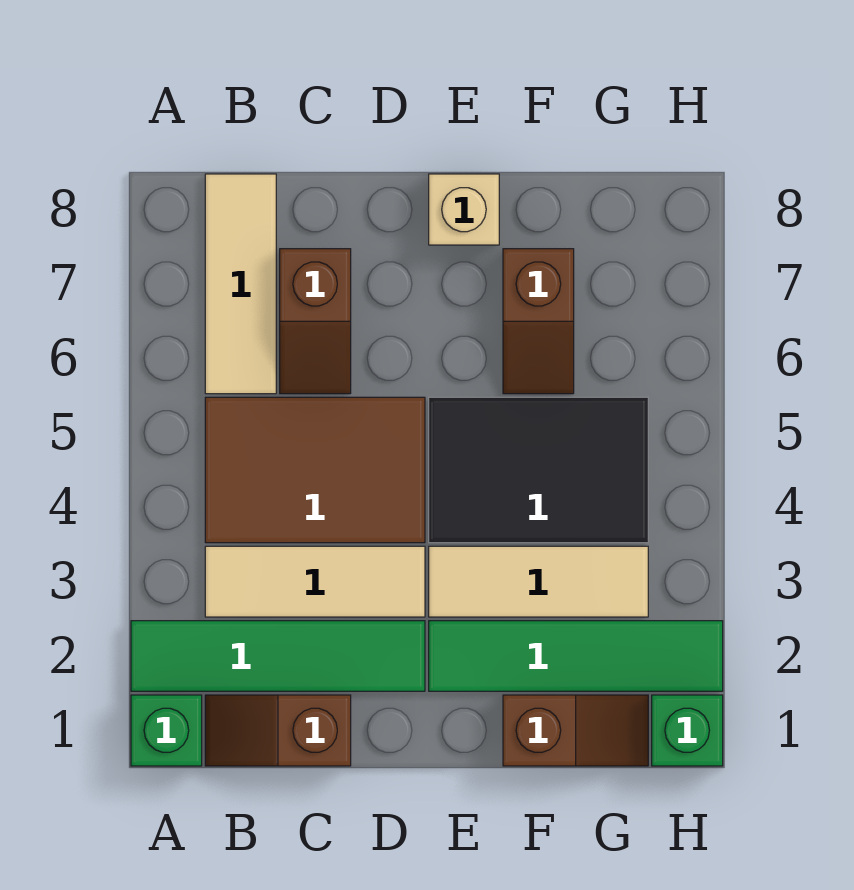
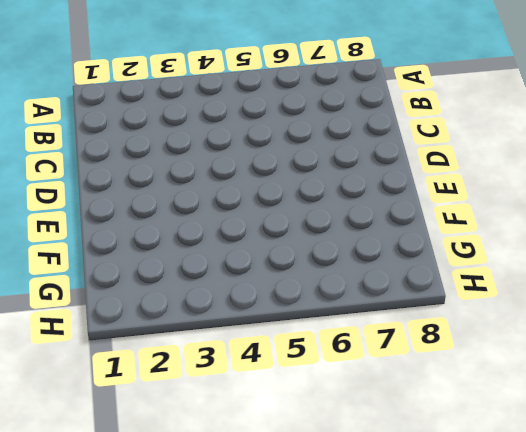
none -> green brick A1 level 1
none -> green tile A2:D2 level 1
none -> brown slope B1:C1 level 1 top C

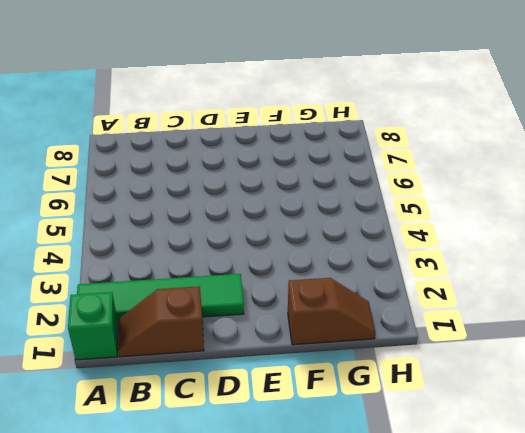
none -> tan tile B3:D3 level 1
none -> brown tile B4:D5 level 1
none -> tan tile B6:B8 level 1

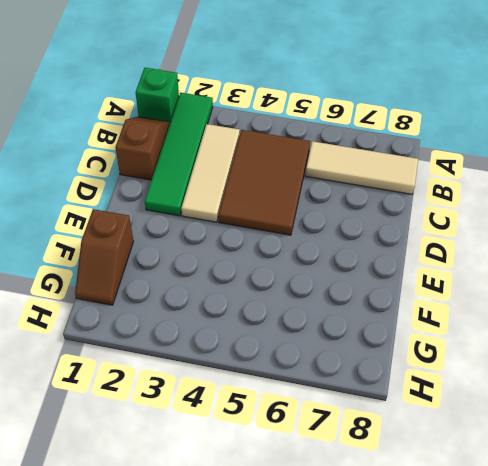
none -> brown slope C6:C7 level 1 top 7
none -> green tile E2:H2 level 1
none -> tan tile E3:G3 level 1

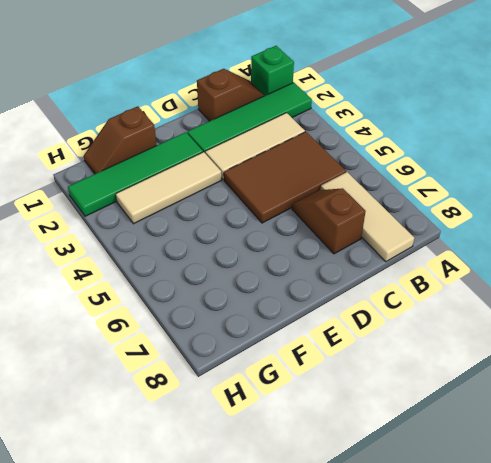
none -> black tile E4:G5 level 1
none -> tan brick E8 level 1
none -> brown slope F6:F7 level 1 top 7

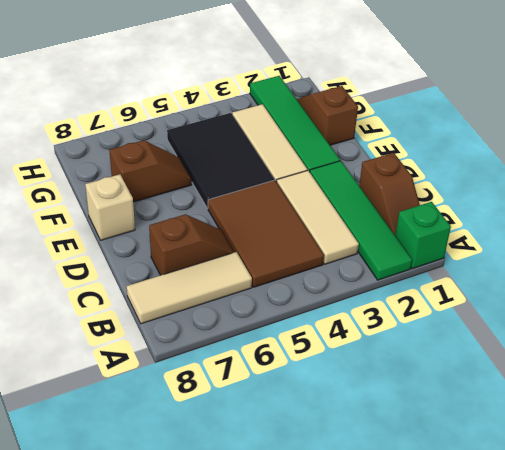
none -> green brick H1 level 1

